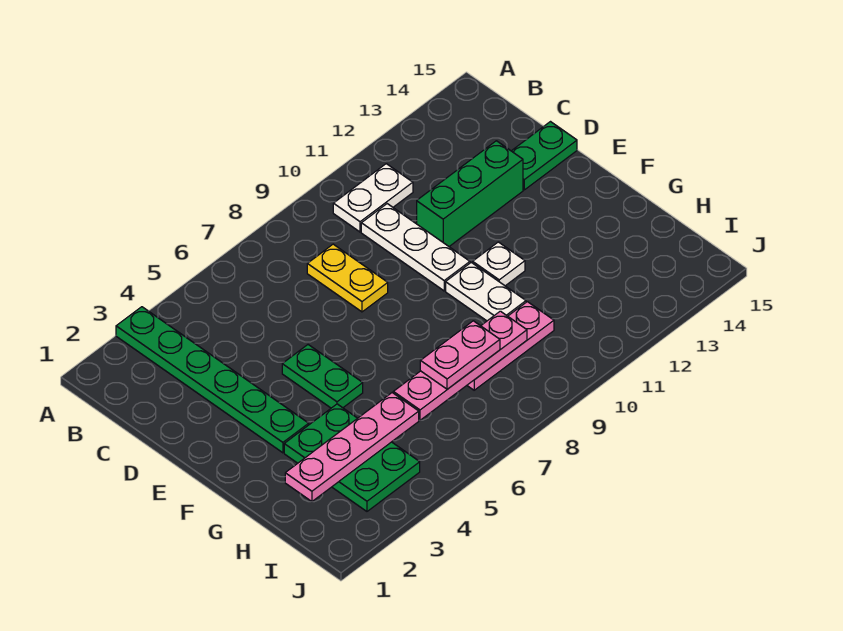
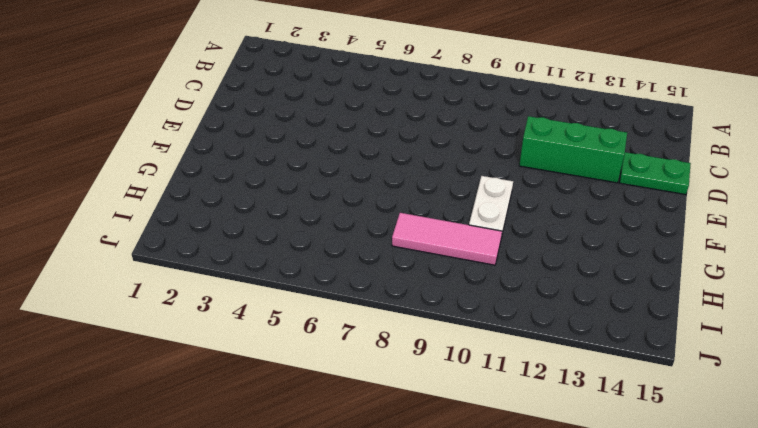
pink tile H8:H10 level 1 -> pink plate H8:H10 level 1
none -> green plate A3:F3 level 1
none -> white plate B10:B11 level 1
none -> yellow plate C8:D8 level 1

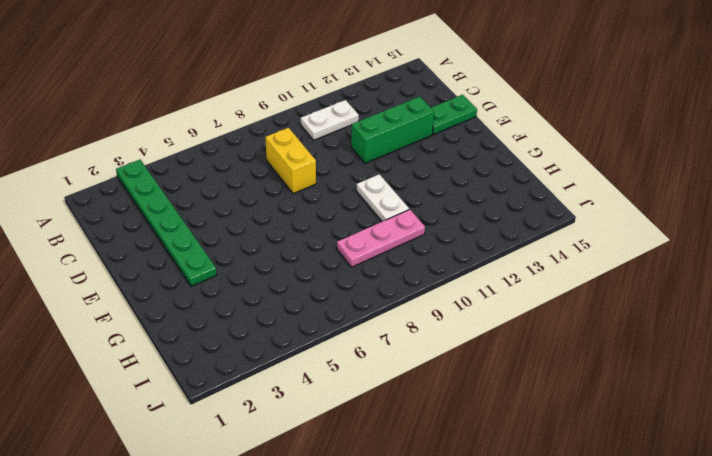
yellow brick C8:D8 level 1 -> yellow plate C8:D8 level 1
none -> white plate C10:E10 level 1
none -> green plate E5:F5 level 1
none -> white plate F11 level 1

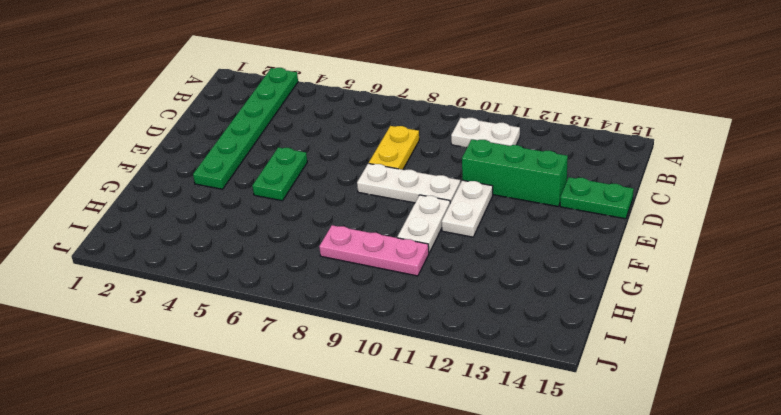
white plate E8:E10 level 1 -> white plate C10:E10 level 1
white plate E11:F11 level 1 -> white plate F11 level 1
none -> green plate G3:I4 level 1
none -> pink plate H2:H5 level 2
none -> pink plate H6:H9 level 2

